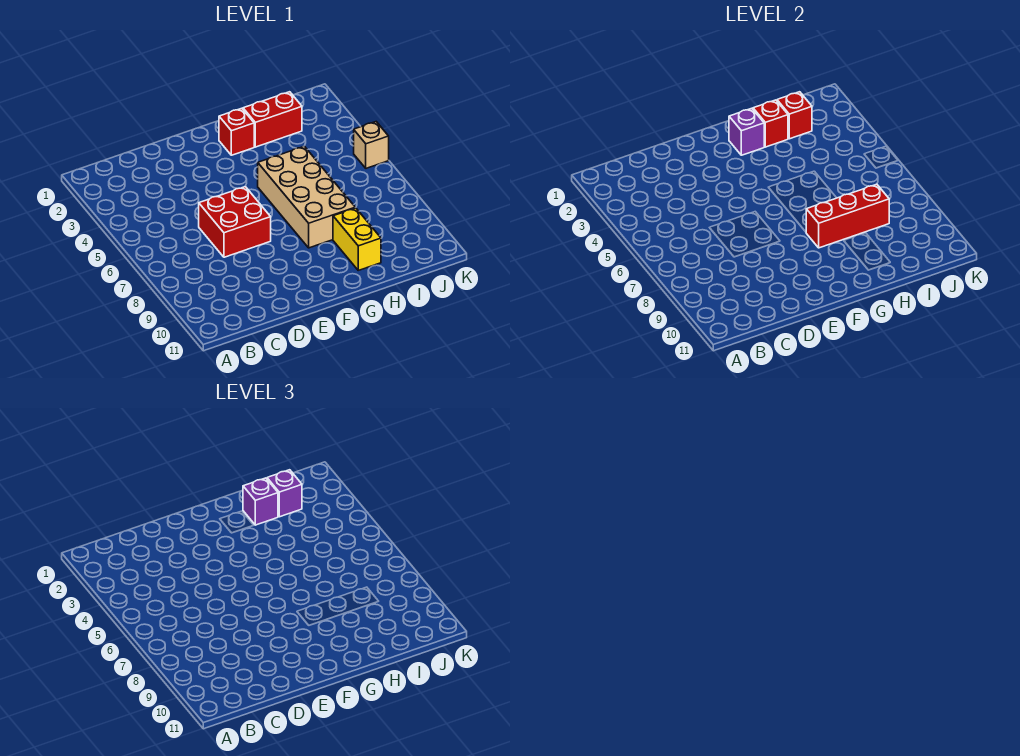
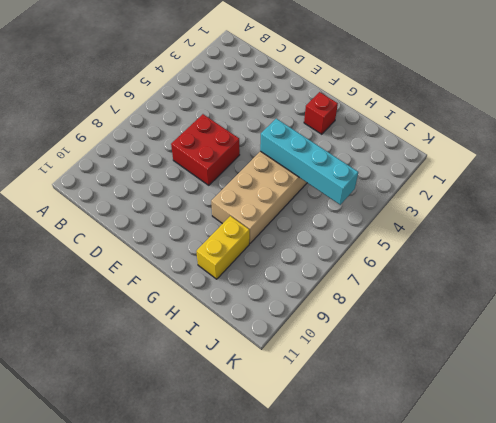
cyan brick G5:J5 level 2 -> none
none -> red brick H2:I2 level 1
none -> tan brick K5 level 1
none -> purple brick G2 level 2

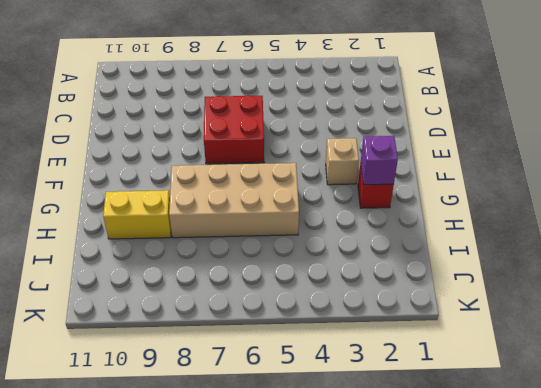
tan brick F3 level 1 -> tan brick K5 level 1
none -> red brick H2:I2 level 1
none -> red brick G8:I8 level 2
none -> red brick H2 level 2

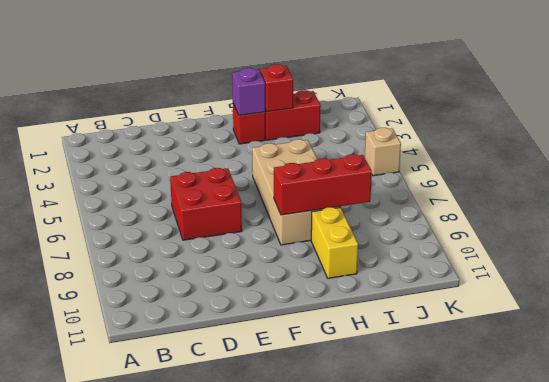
none -> red brick I2 level 2
none -> purple brick H2 level 3
none -> purple brick I2 level 3

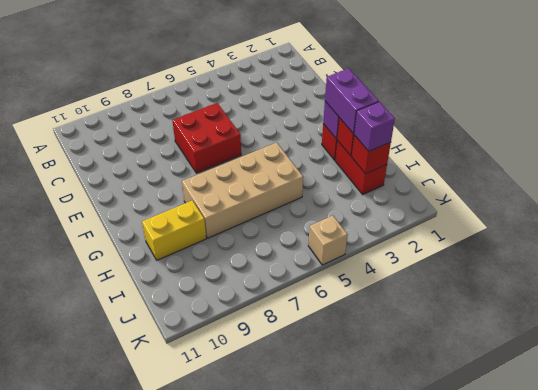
purple brick G2:H2 level 3 -> purple brick H2 level 3
none -> red brick G8:I8 level 2

